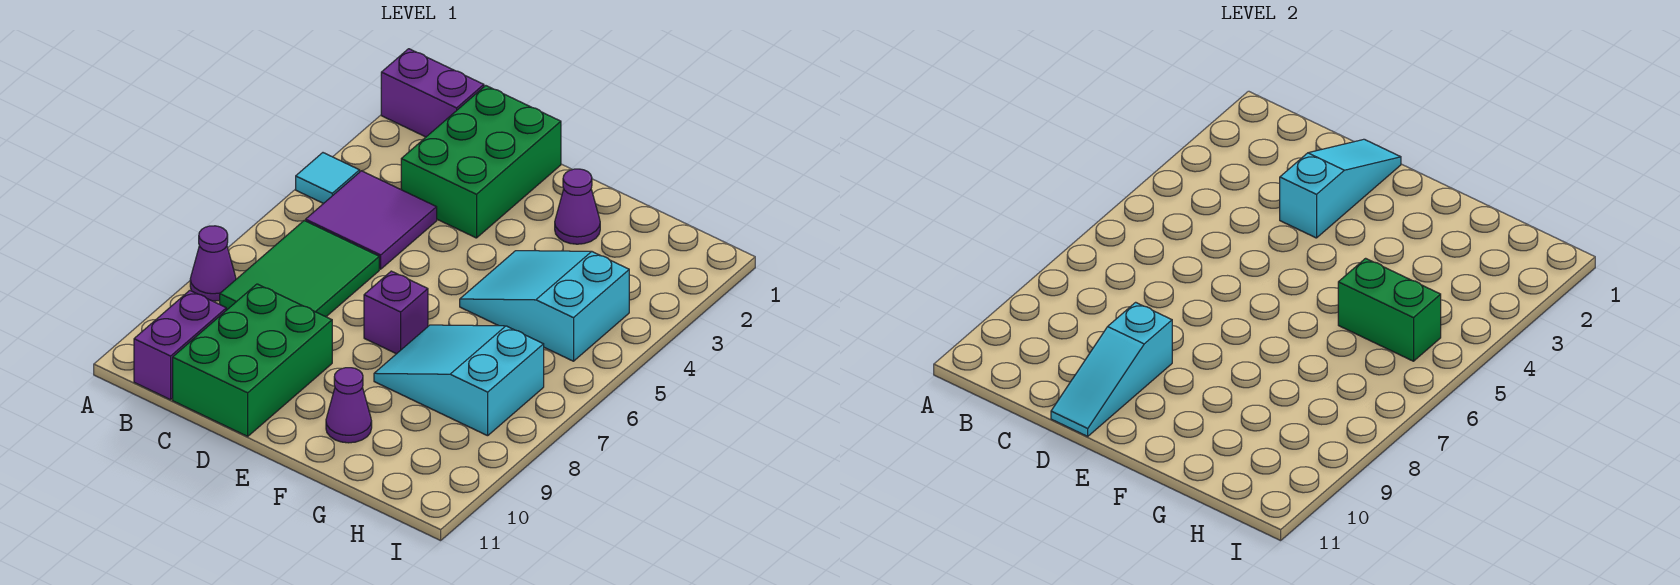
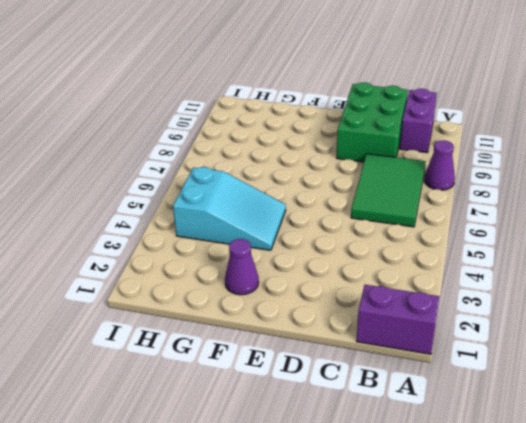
none -> cyan tile A4 level 1
none -> purple tile B4:C5 level 1
none -> green brick C1:D3 level 1

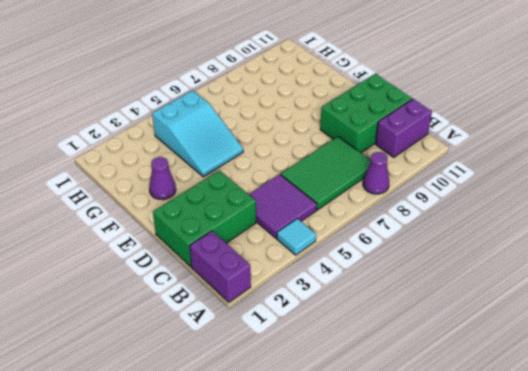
none -> purple brick E7 level 1
none -> cyan slope F7:H8 level 1 top H
none -> purple cone F10 level 1

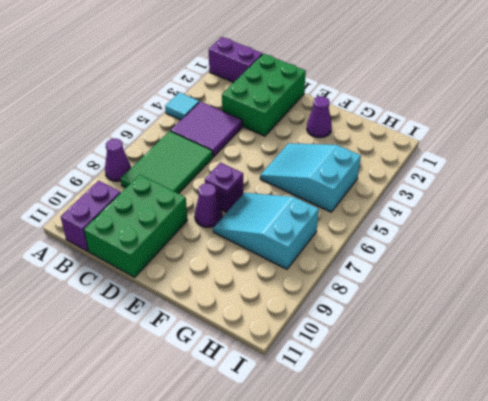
purple cone E8 level 1 -> purple cone F10 level 1
none -> cyan slope D1:D3 level 2 top 3
none -> cyan slope D9:D11 level 2 top 9
none -> green brick G5:H5 level 2

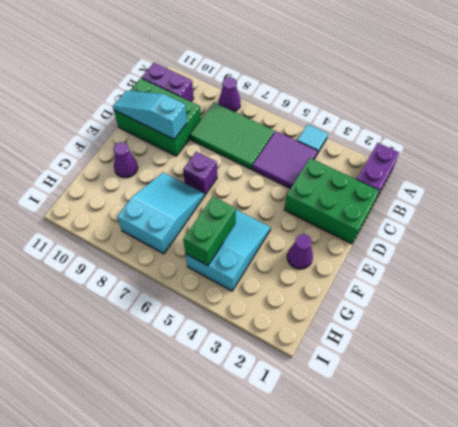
none -> cyan slope D1:D3 level 2 top 3

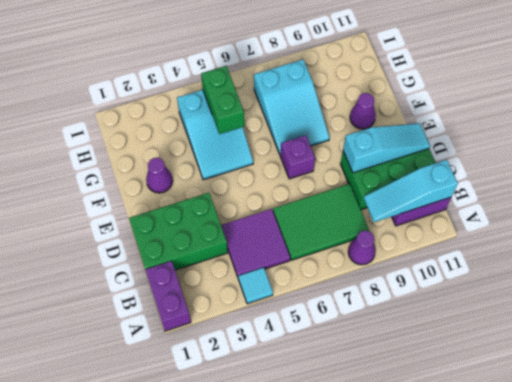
cyan slope B9:B11 level 2 top 11 -> cyan slope D1:D3 level 2 top 3

